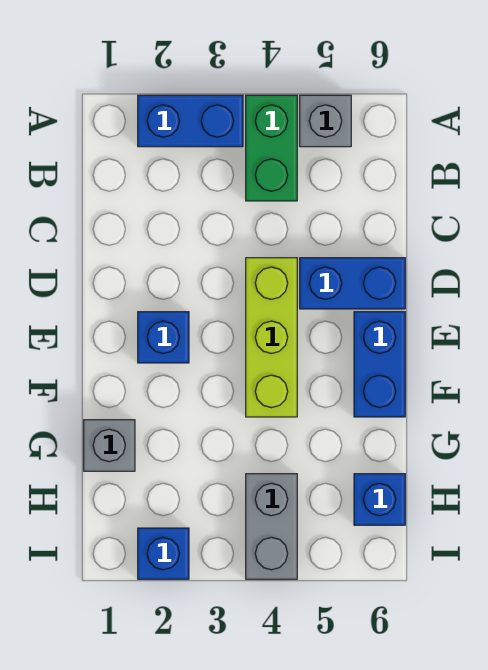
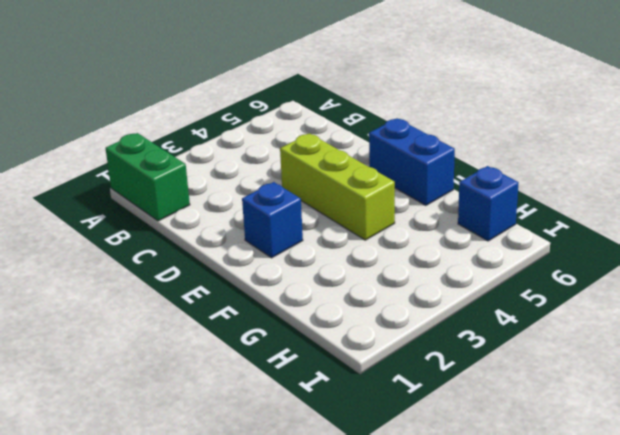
green brick A1:B1 level 1 -> green brick A4:B4 level 1
none -> blue brick A2:A3 level 1
none -> grey brick A5 level 1

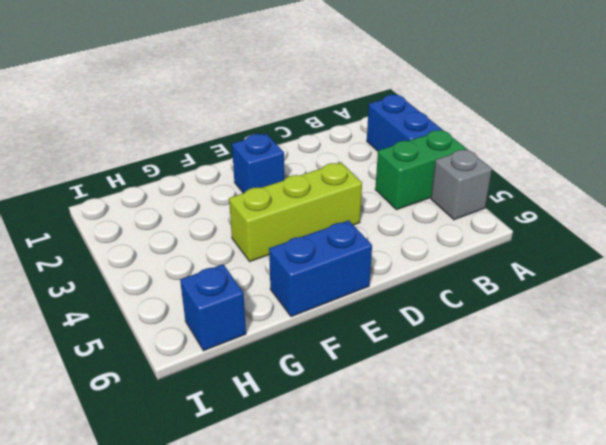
none -> blue brick D5:D6 level 1
none -> grey brick G1 level 1

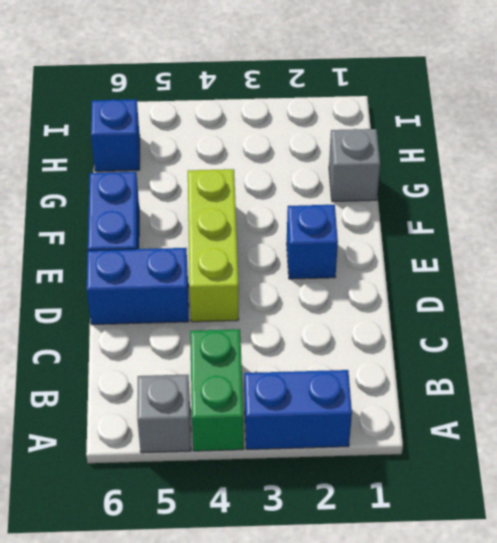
none -> grey brick H4:I4 level 1
none -> blue brick I2 level 1

